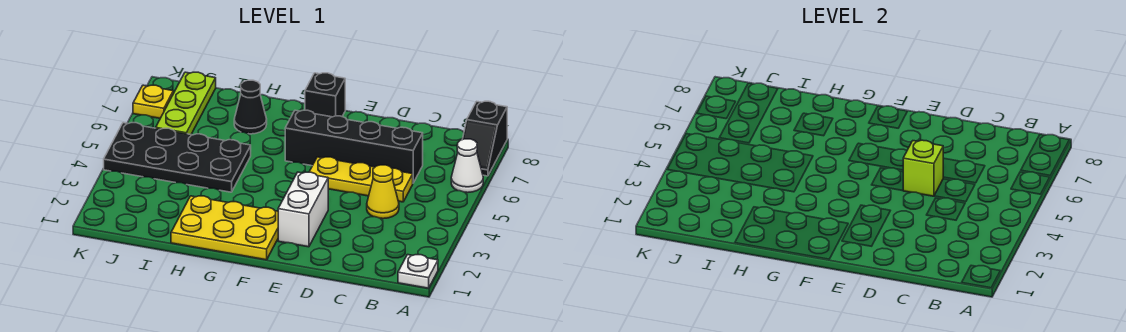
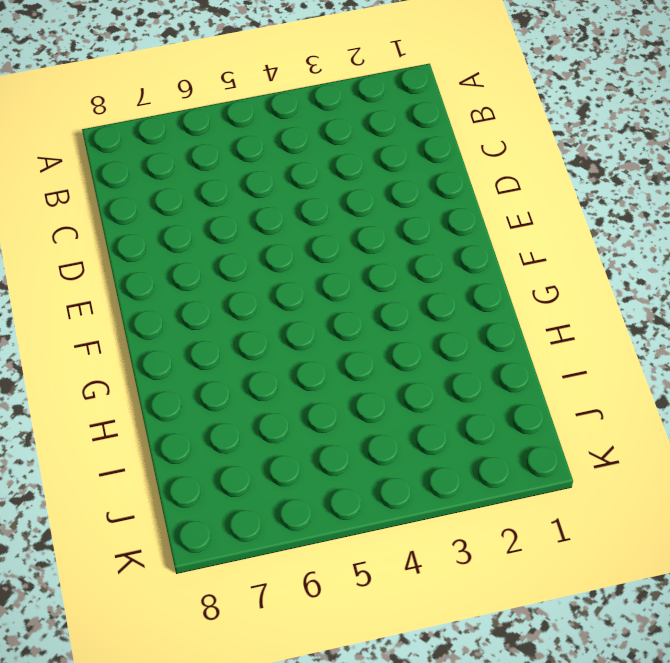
none -> white plate A1 level 1
none -> white cone A6 level 1
none -> black slope A7:A8 level 1 top 8

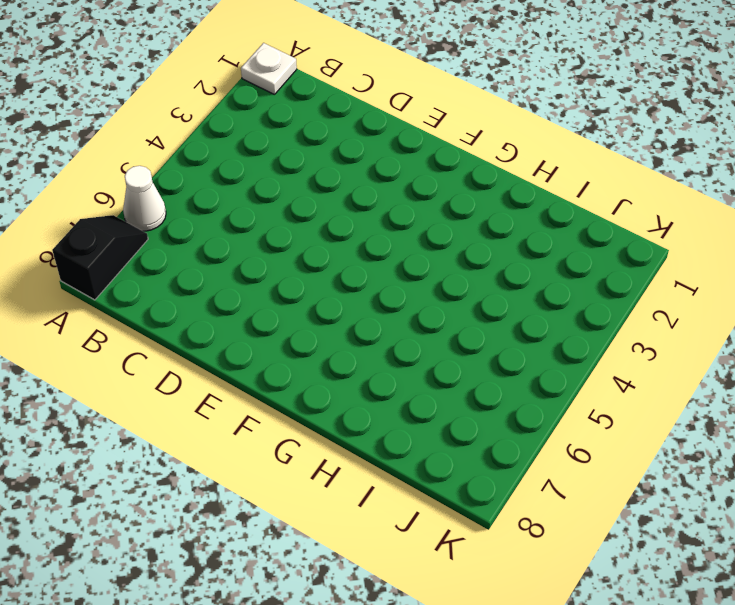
none -> yellow cone C4 level 1
none -> yellow plate C5:E5 level 1
none -> black brick C6:F6 level 1

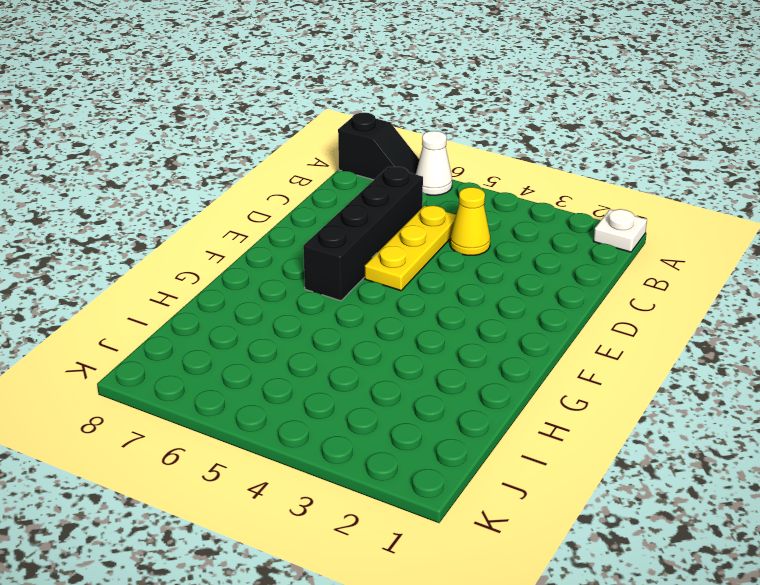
none -> white brick E2:E3 level 1
none -> yellow plate F1:H2 level 1
none -> black brick F8 level 1

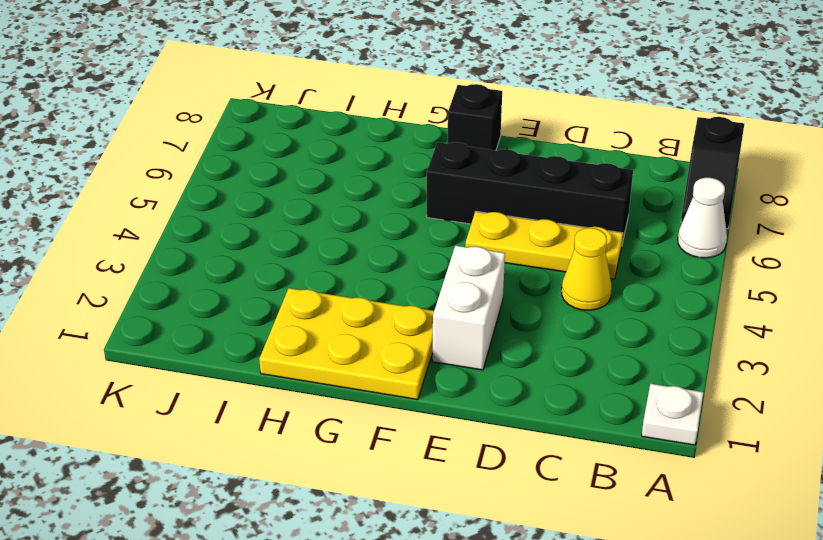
none -> black plate H4:K5 level 1
none -> black cone H7 level 1
none -> lime plate J6:J8 level 1

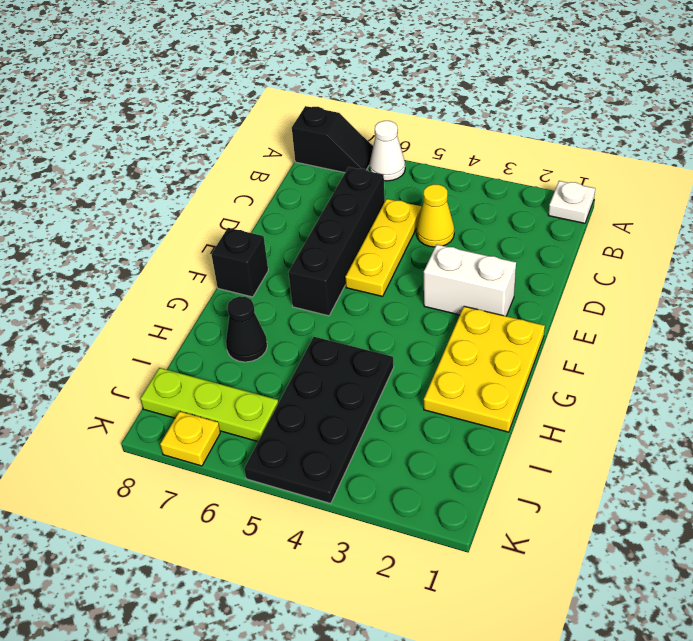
none -> lime brick D5 level 2

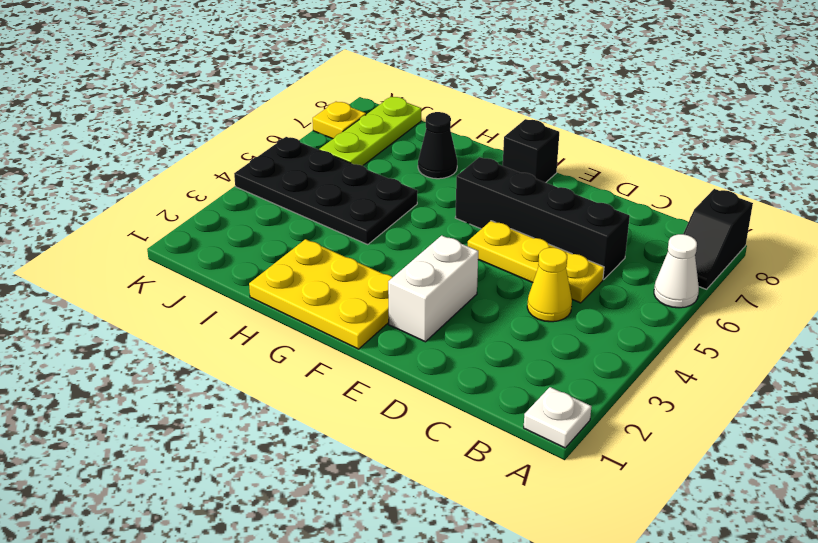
none -> lime brick D5 level 2

